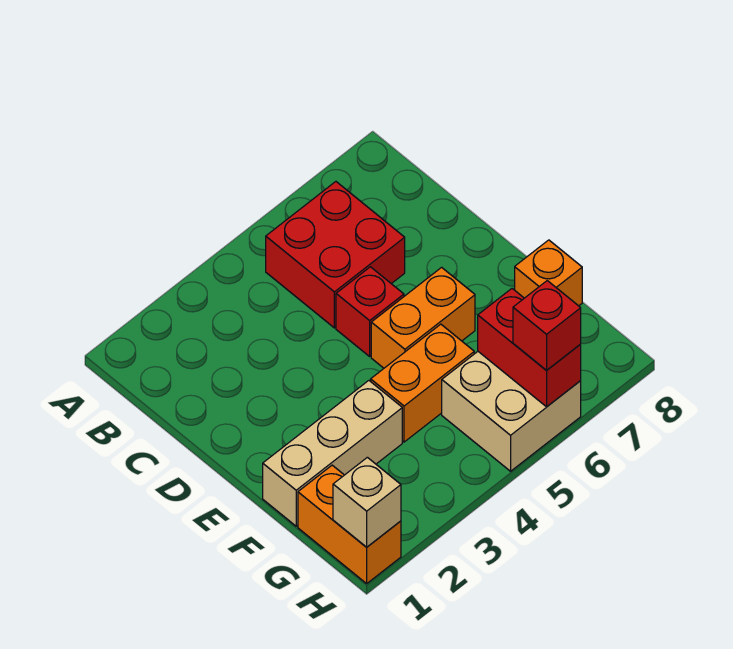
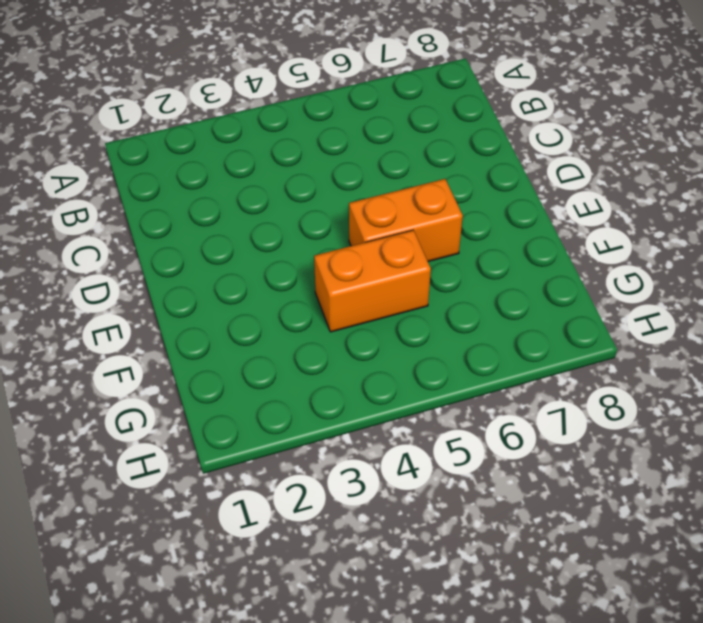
none -> red brick B5:C6 level 1
none -> red brick D5 level 1

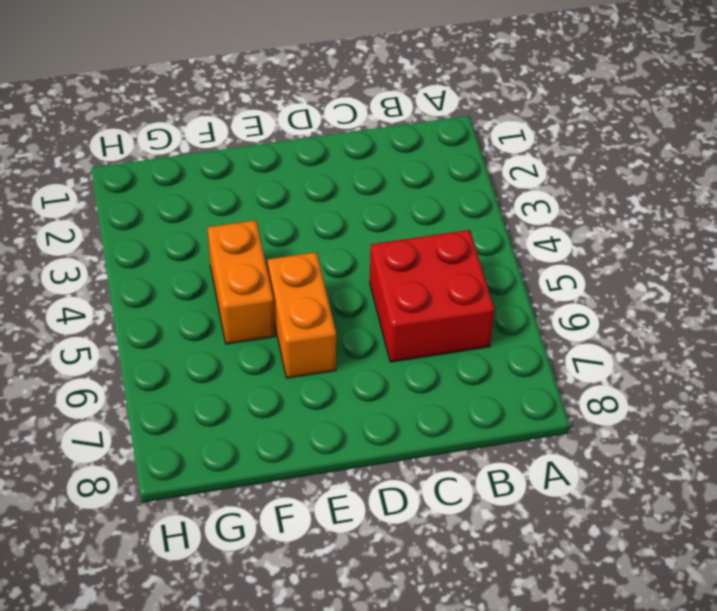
none -> red brick D5 level 1
none -> tan brick F1:F3 level 1

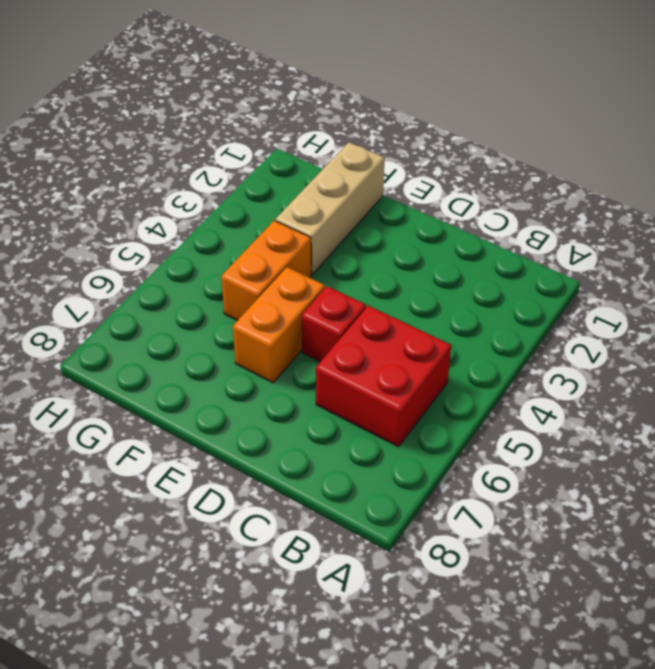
none -> orange brick F8 level 1
none -> orange brick G1:H1 level 1

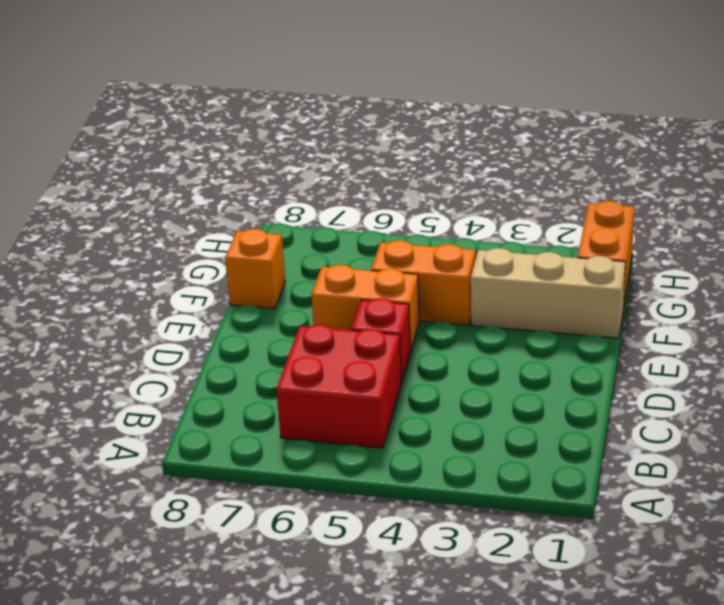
none -> tan brick G5:H6 level 1
none -> red brick G6:H6 level 2

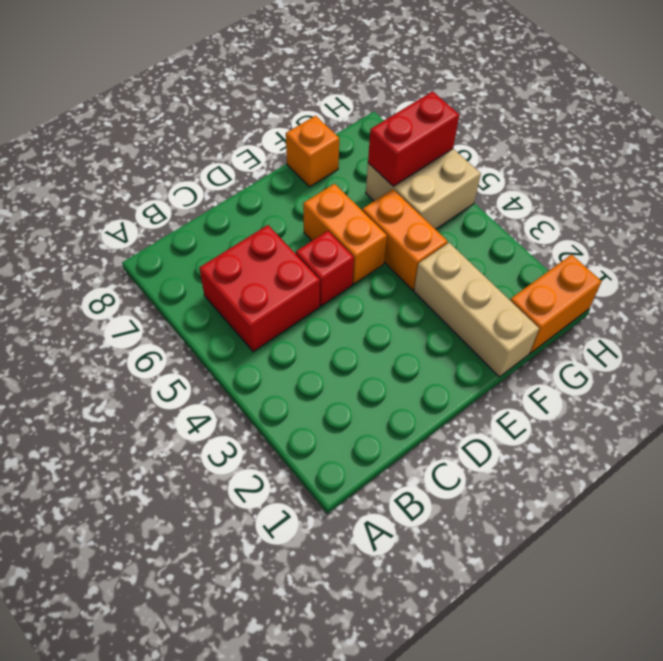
none -> tan brick H1 level 2
none -> red brick H6 level 3

